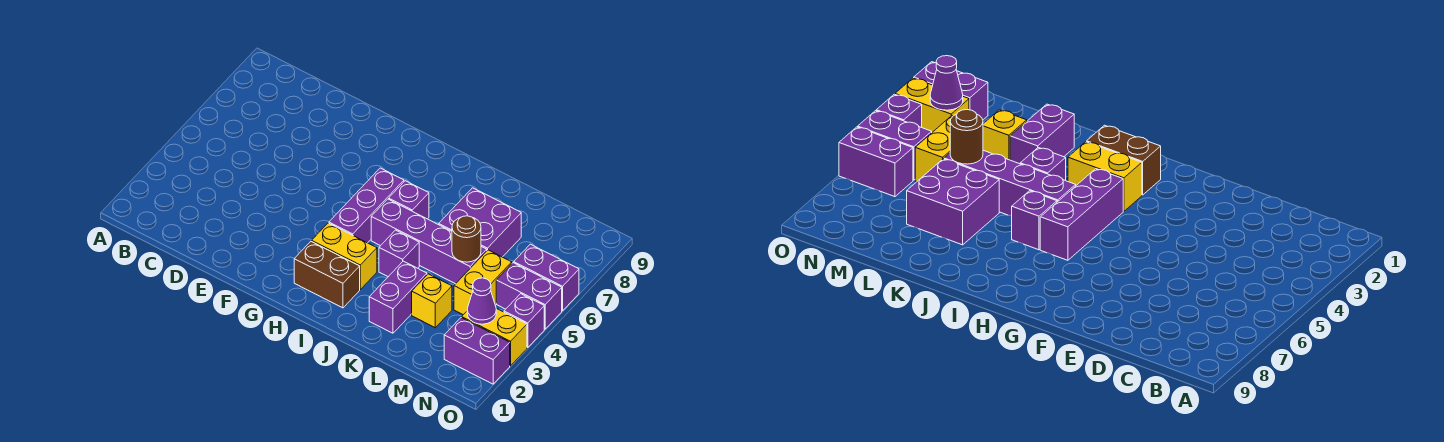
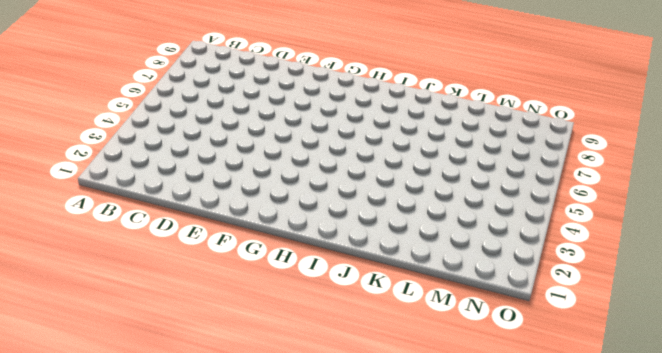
none -> brown brick H2:I2 level 1
none -> yellow brick H3:I3 level 1
none -> purple brick H4:H6 level 1

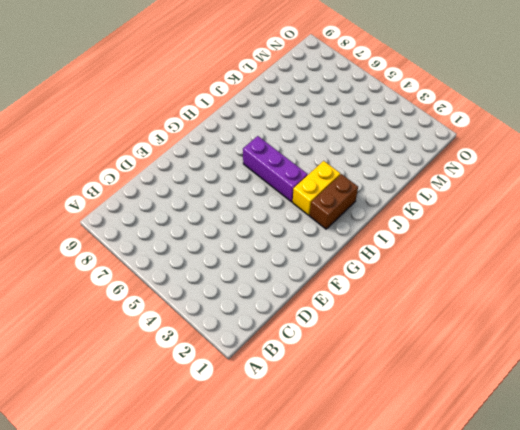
none -> purple brick I5:L5 level 1
none -> purple brick I6 level 1
none -> purple brick J4 level 1

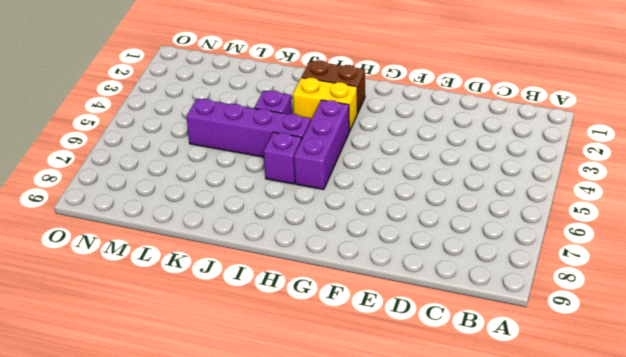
none -> purple brick K2:K3 level 1
none -> purple brick K6:L7 level 1
none -> yellow brick L3 level 1

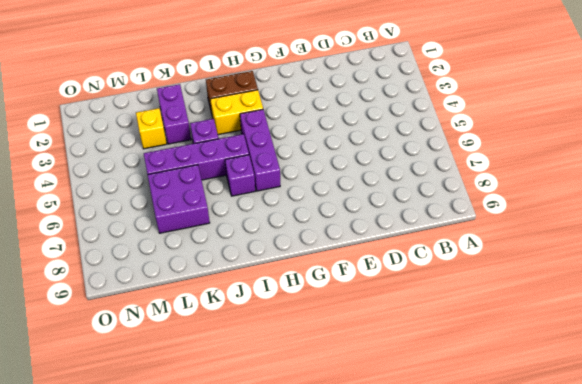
none -> yellow brick M4:M5 level 1
none -> purple brick N2:O2 level 1
none -> yellow brick N3:O3 level 1

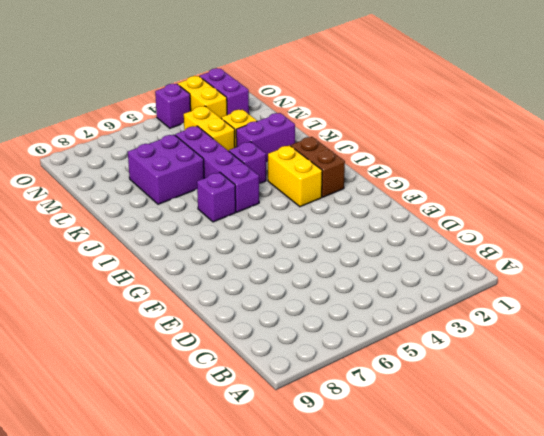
yellow brick L4:M4 level 1 -> yellow brick M4:M5 level 1
none -> purple brick H4:H6 level 1
none -> purple brick N5:O5 level 1
none -> purple brick N6:O6 level 1

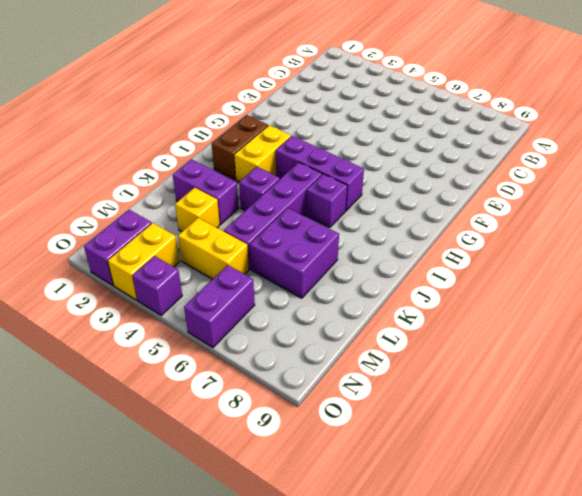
none -> purple brick N5:O5 level 1
none -> brown round brick L5 level 2
none -> purple cone N3 level 2

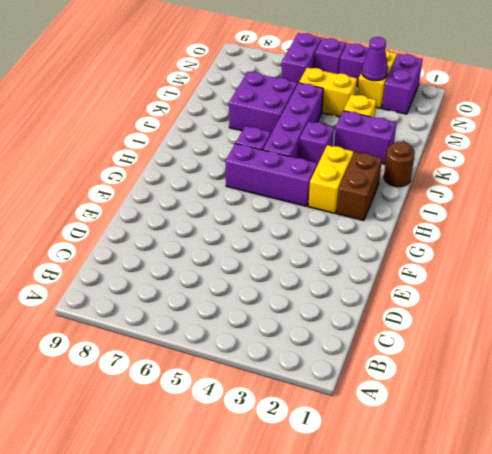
brown round brick J1 level 1 -> brown round brick L5 level 2
purple brick O5 level 1 -> purple brick N5:O5 level 1

